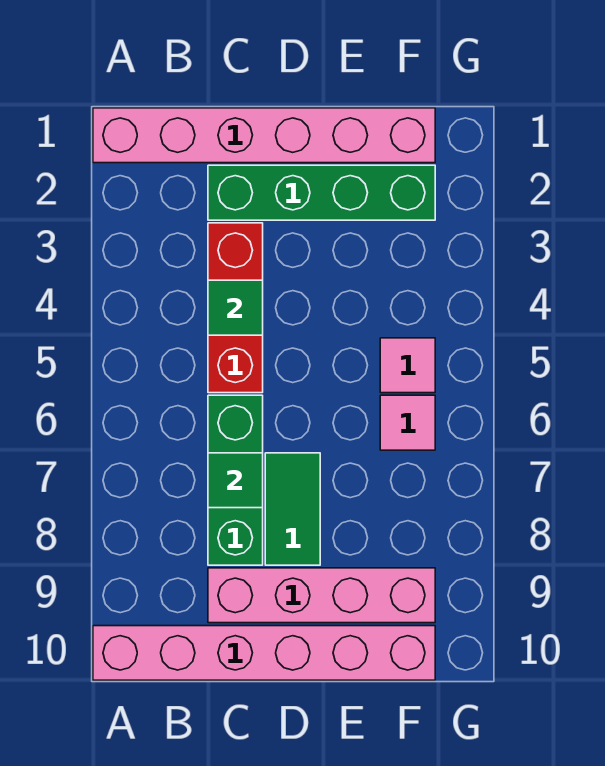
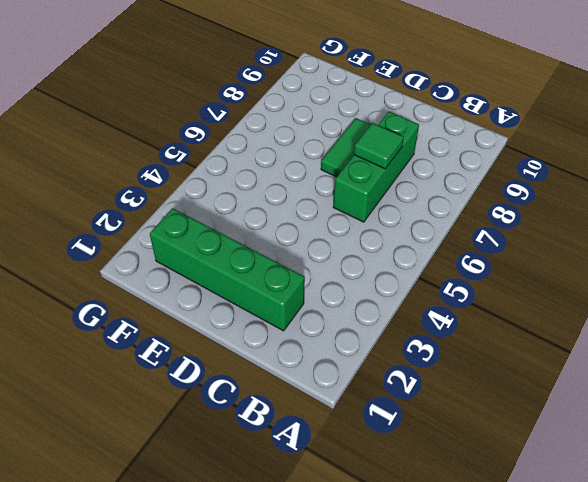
none -> pink brick A1:F1 level 1
none -> pink brick A10:F10 level 1

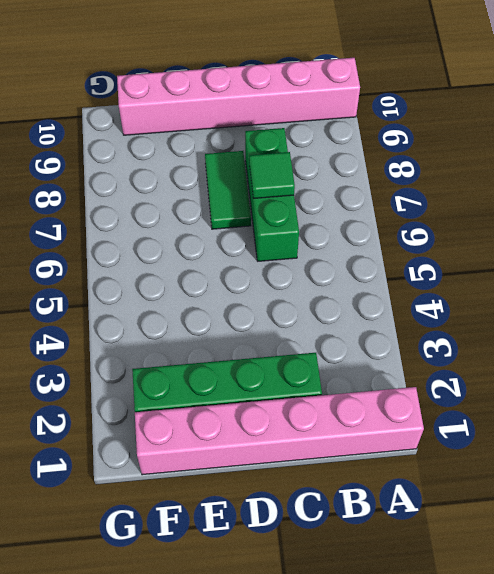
none -> red brick C3:C5 level 1
none -> pink brick C9:F9 level 1

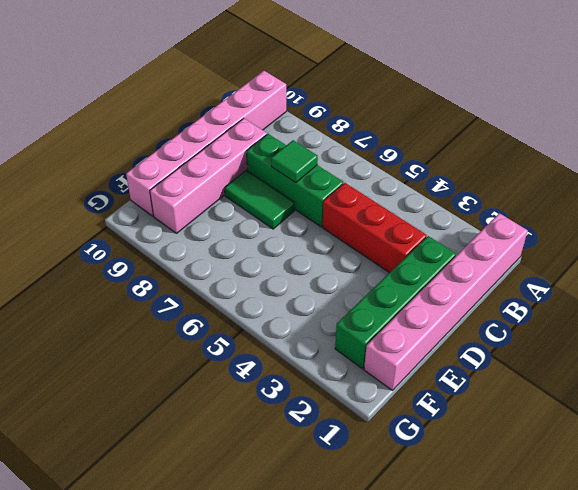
none -> pink tile F5 level 1
none -> pink tile F6 level 1

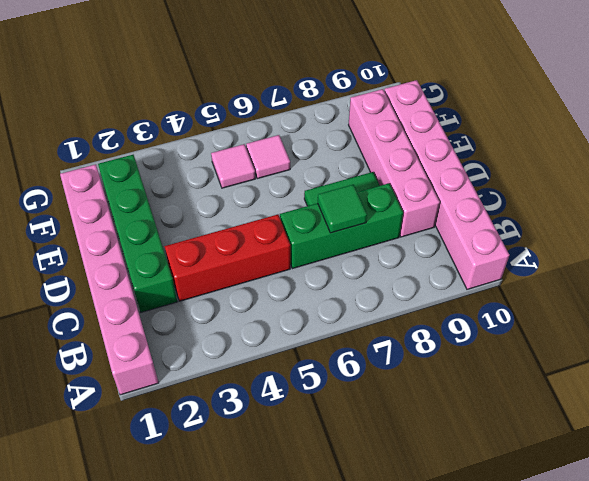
none -> green tile C4 level 2

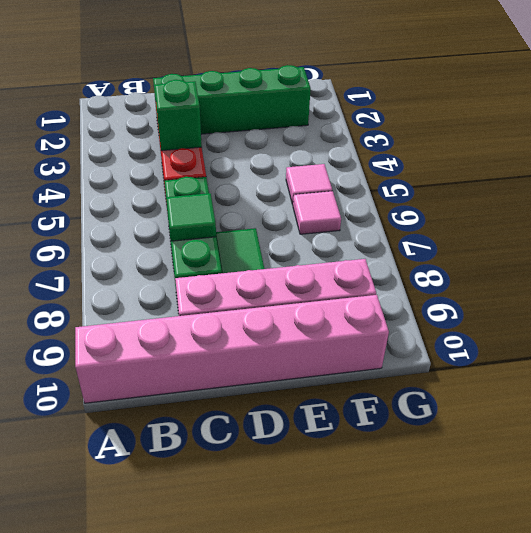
green brick C4 level 2 -> green tile C4 level 2
none -> pink brick A1:F1 level 1

